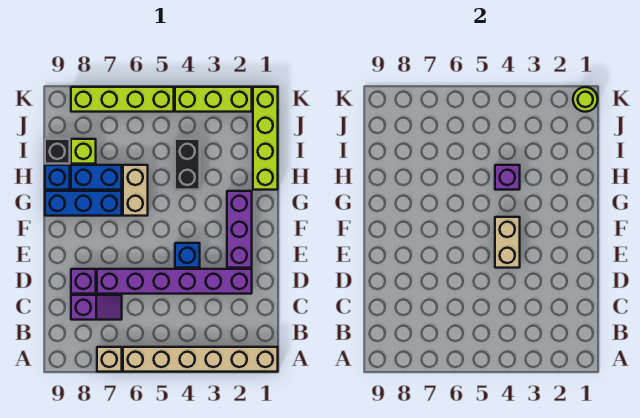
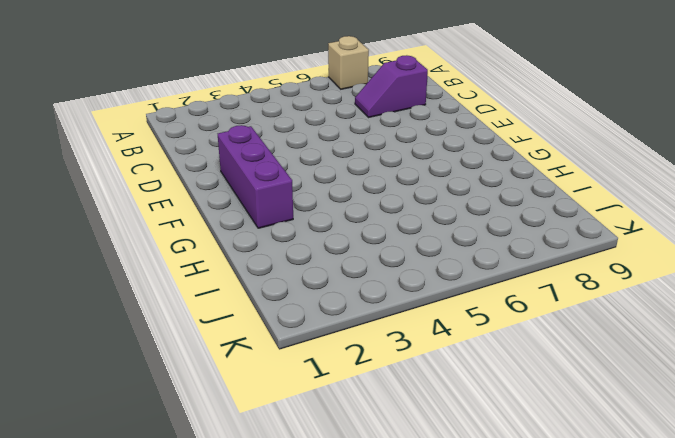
none -> tan brick A1:A6 level 1
none -> purple brick D2:D7 level 1
none -> purple brick D8 level 1

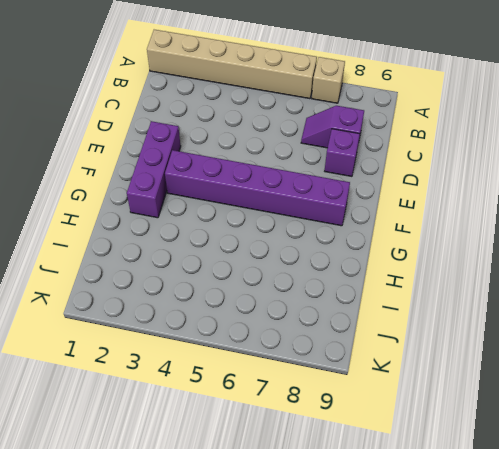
purple brick F3:F8 level 1 -> purple brick D2:D7 level 1
none -> blue brick E4 level 1
none -> tan brick G6:H6 level 1
none -> blue brick G7:G9 level 1

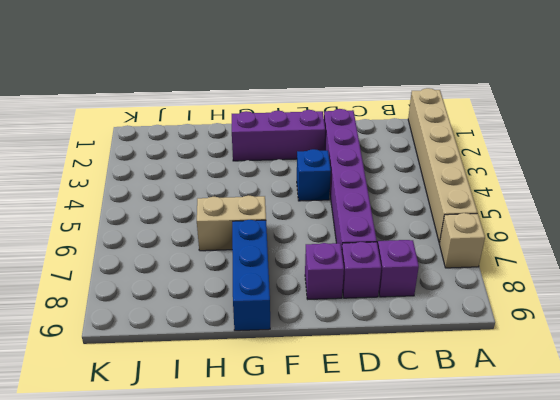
purple brick E8 level 1 -> purple brick H4 level 2
none -> lime brick H1:K1 level 1
none -> black brick H4:I4 level 1
none -> blue brick H7:H8 level 1

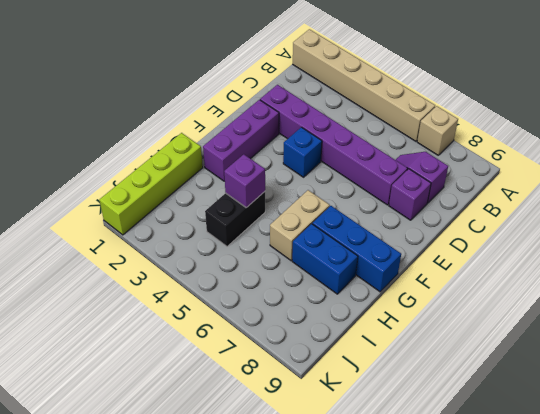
none -> blue brick H9 level 1
none -> lime brick I8 level 1
none -> black brick I9 level 1

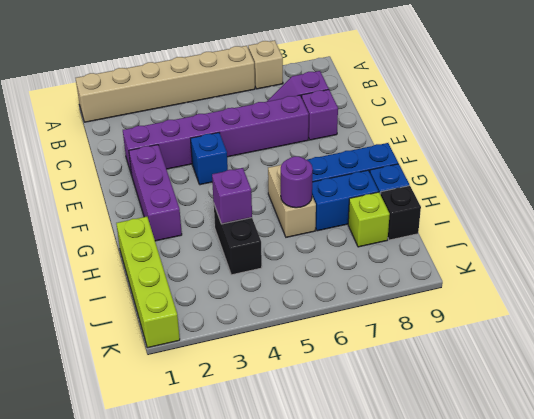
purple round brick H6 level 2 -> none
none -> lime brick K2:K4 level 1
none -> lime brick K5:K8 level 1
none -> tan brick E4:F4 level 2

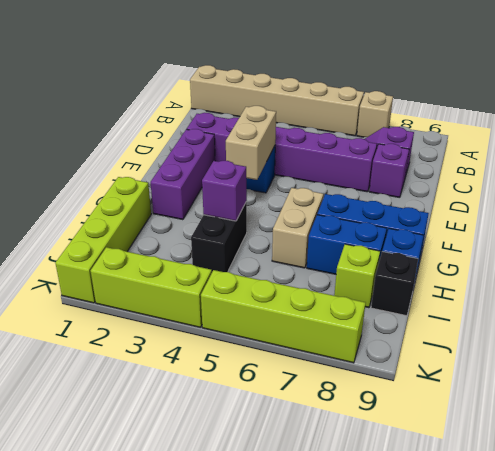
none -> lime round brick K1 level 2

